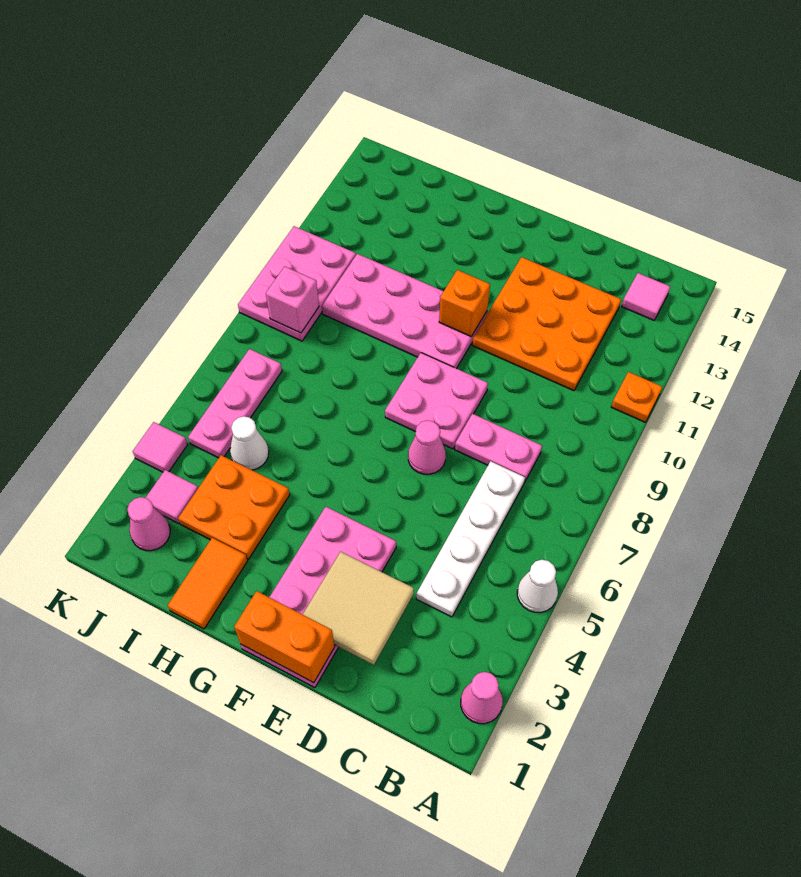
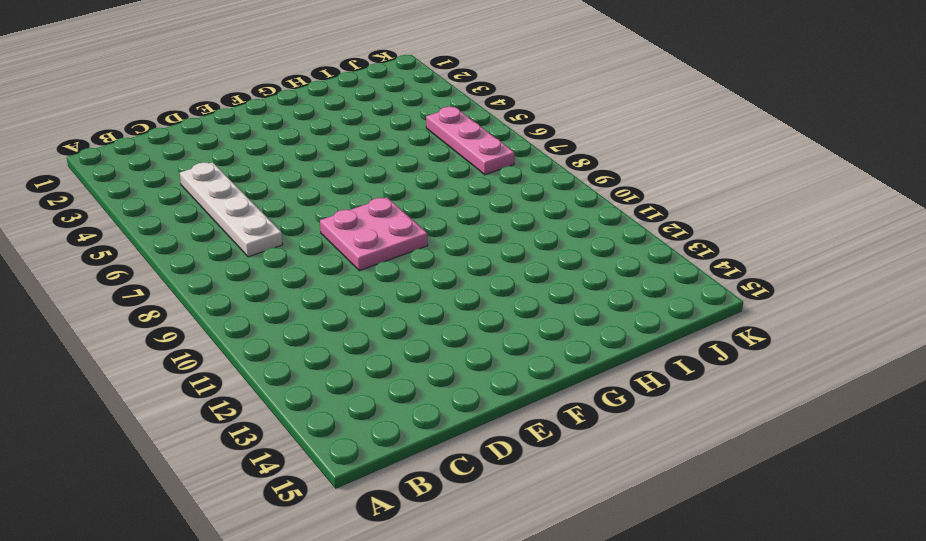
none -> pink cone A2 level 1
none -> white cone A5 level 1
none -> orange plate A11 level 1

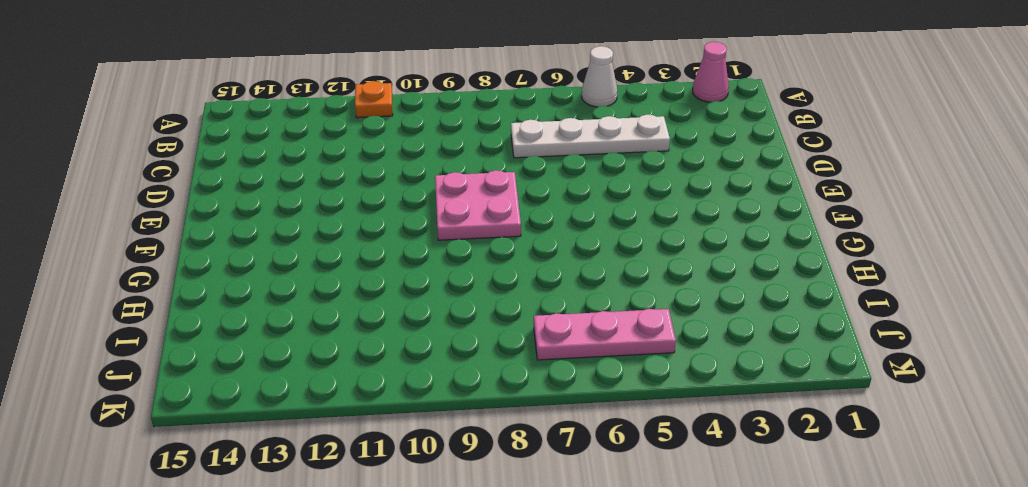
none -> pink tile B14 level 1
none -> pink plate C8:D8 level 1
none -> orange plate C11:E13 level 1

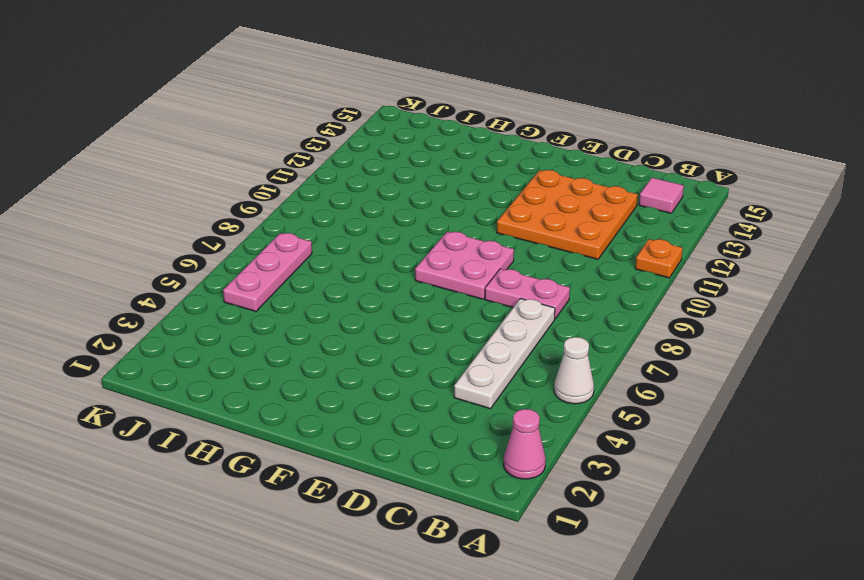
none -> pink plate E1:F4 level 1
none -> pink cone E7 level 1
none -> pink plate F10:I11 level 1

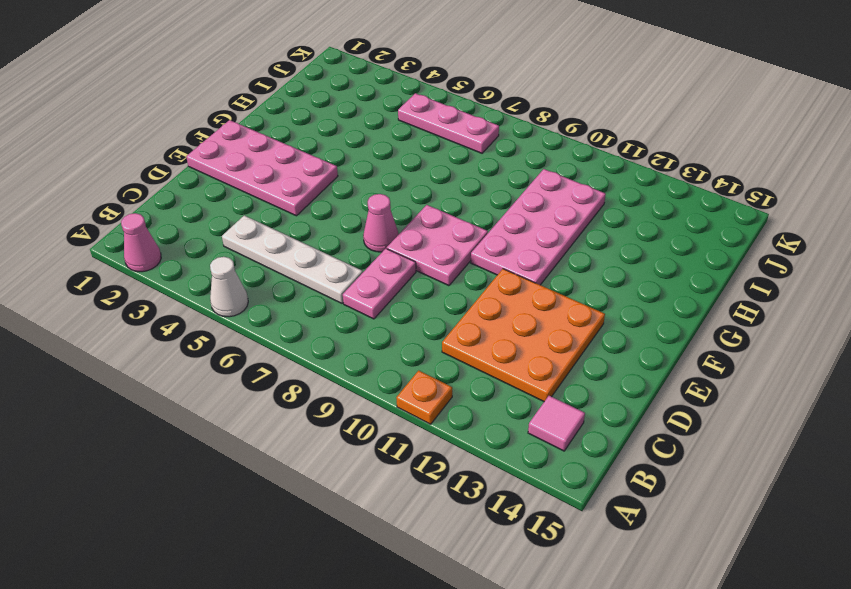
none -> orange tile H1:H2 level 1
none -> orange plate H3:I4 level 1
none -> white cone I5 level 1

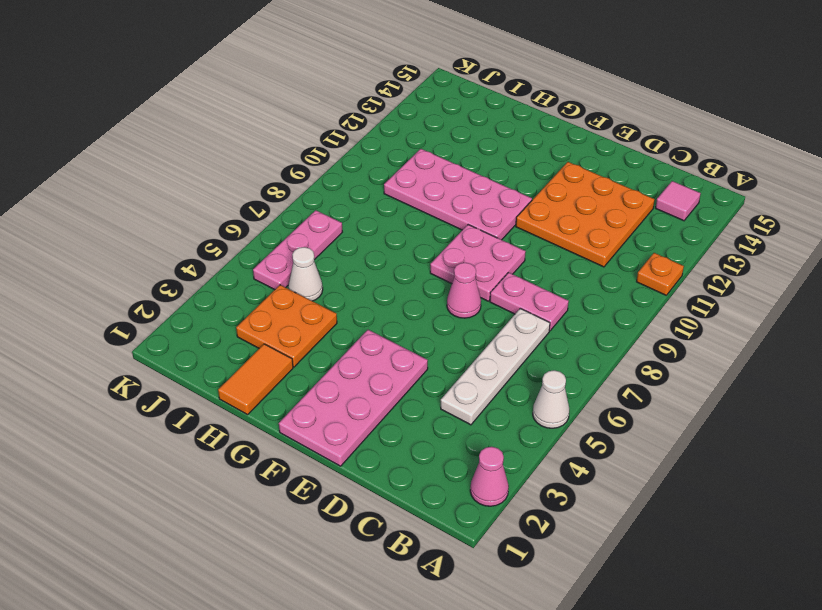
none -> pink cone J2 level 1
none -> pink tile J3 level 1
none -> pink plate J9:K11 level 1

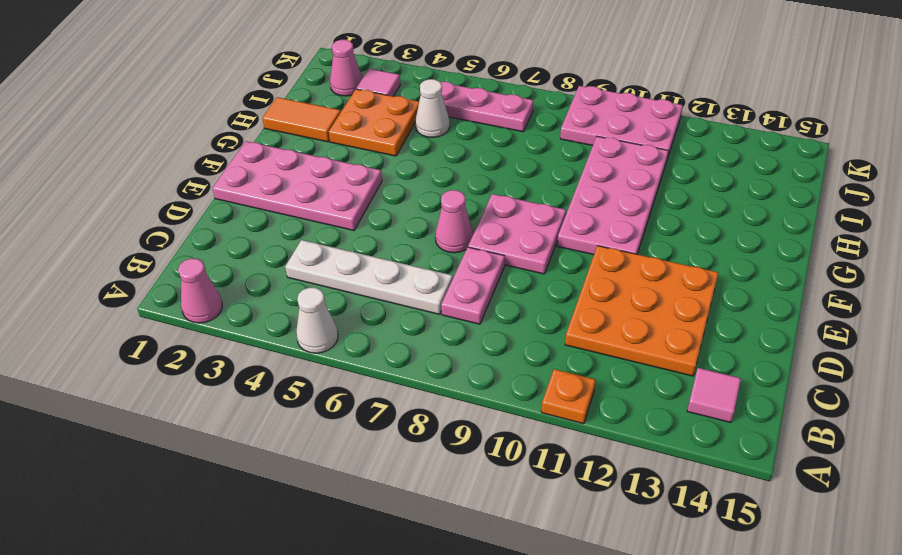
none -> pink tile K4 level 1
none -> tan tile D2:E3 level 2
none -> orange brick E1:F1 level 2

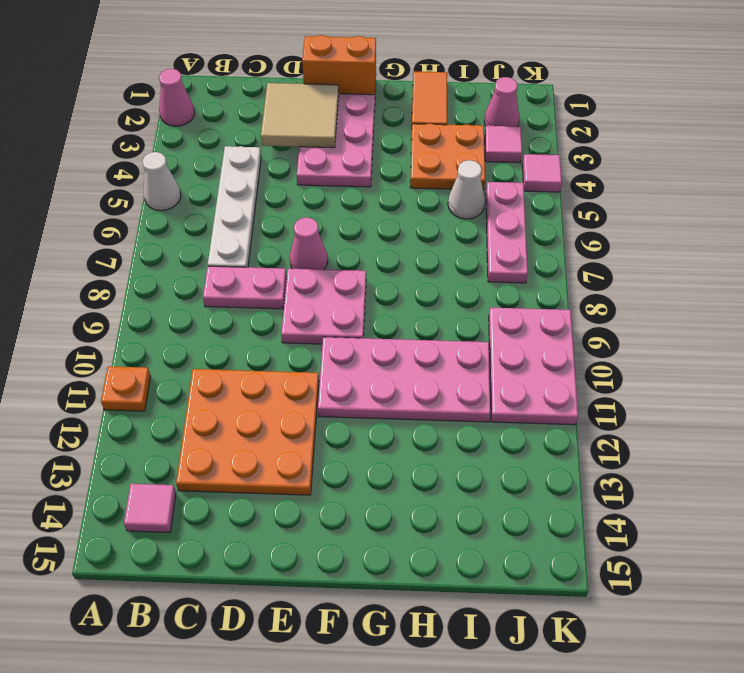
none -> orange brick F11 level 2
none -> pink brick J9 level 2

